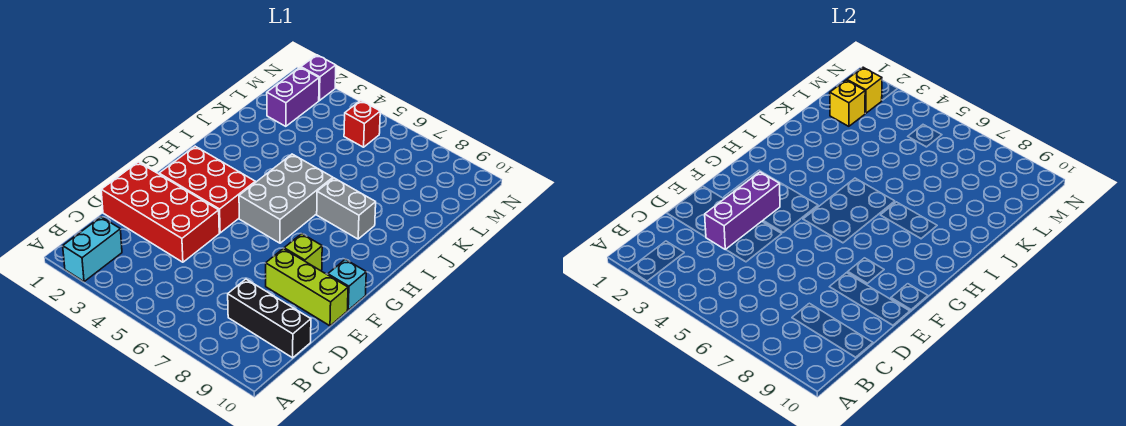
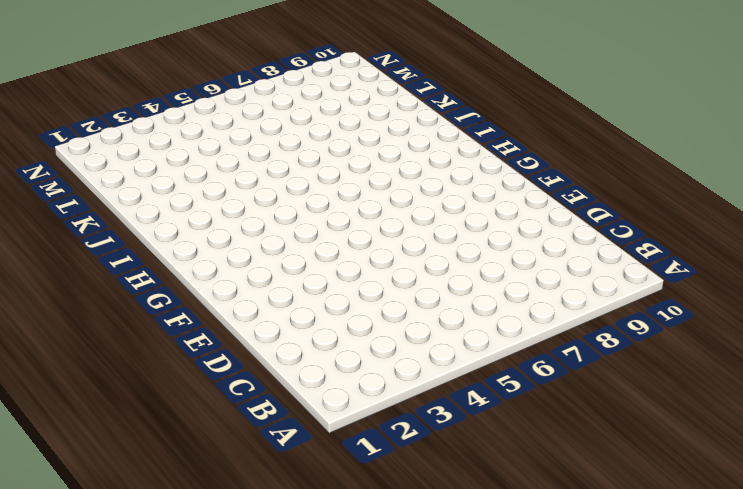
none -> cyan brick A2:B2 level 1
none -> black brick C8:C10 level 1
none -> red brick D1:E4 level 1

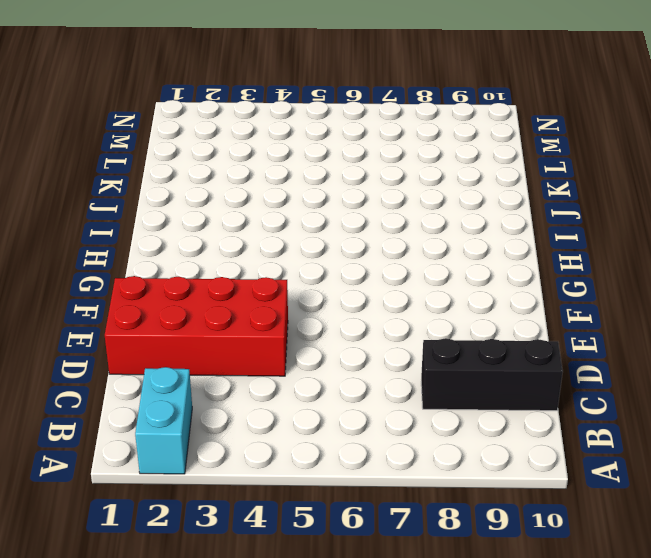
none -> lime brick E8:E10 level 1
none -> red brick F2:G4 level 1
none -> lime brick F8 level 1

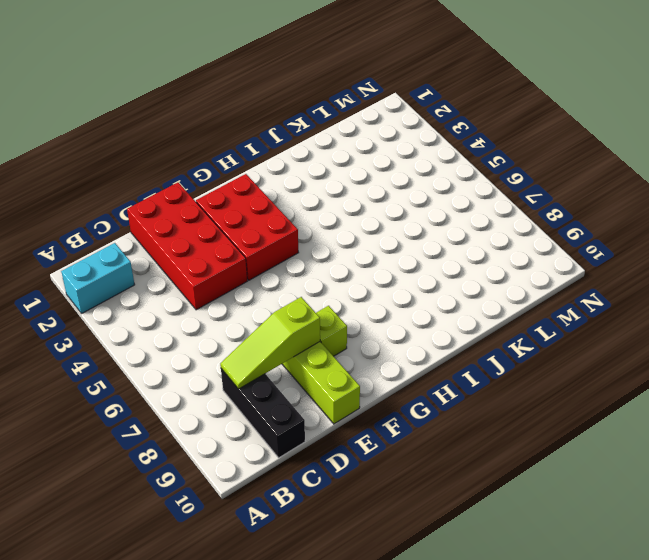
lime slope C8:E8 level 2 top E -> none
none -> cyan brick F10 level 1
none -> grey brick G5:I6 level 1
none -> grey brick I7:I8 level 1

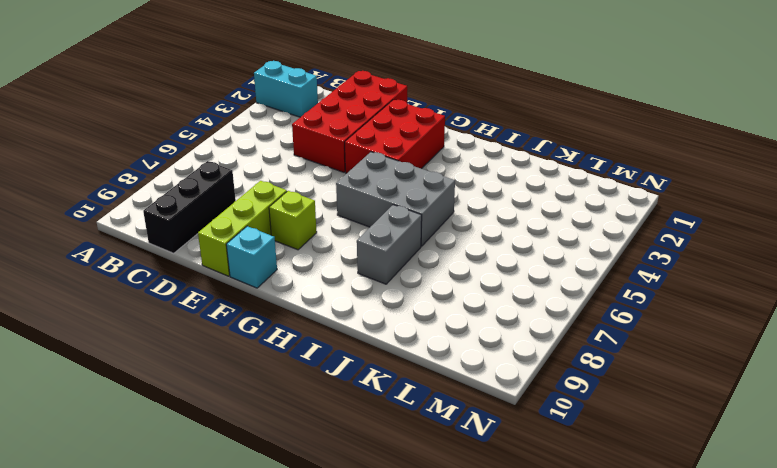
none -> purple brick L2:M2 level 1
none -> red brick M5 level 1
none -> purple brick N2 level 1

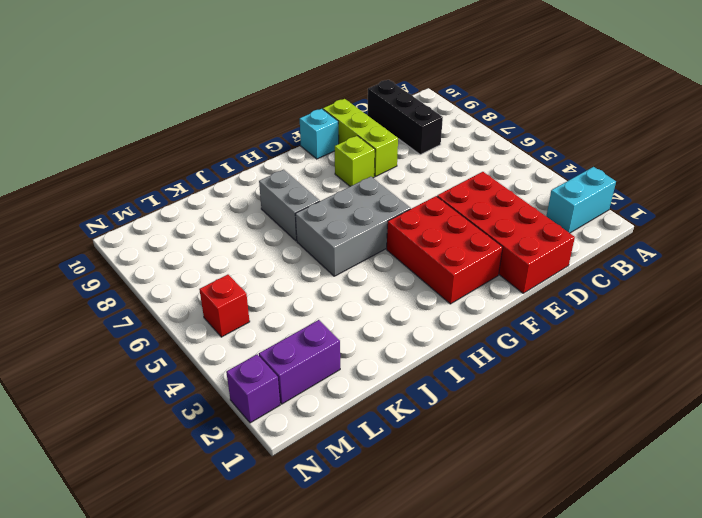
none -> purple brick D3:F3 level 2
none -> yellow brick L2 level 2
none -> yellow brick M2 level 2

